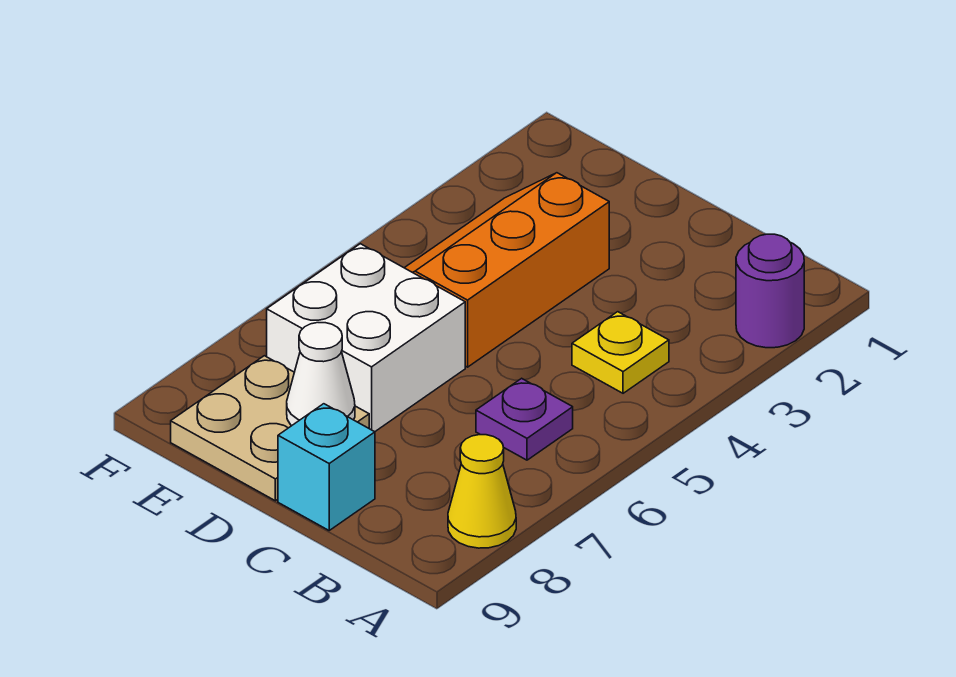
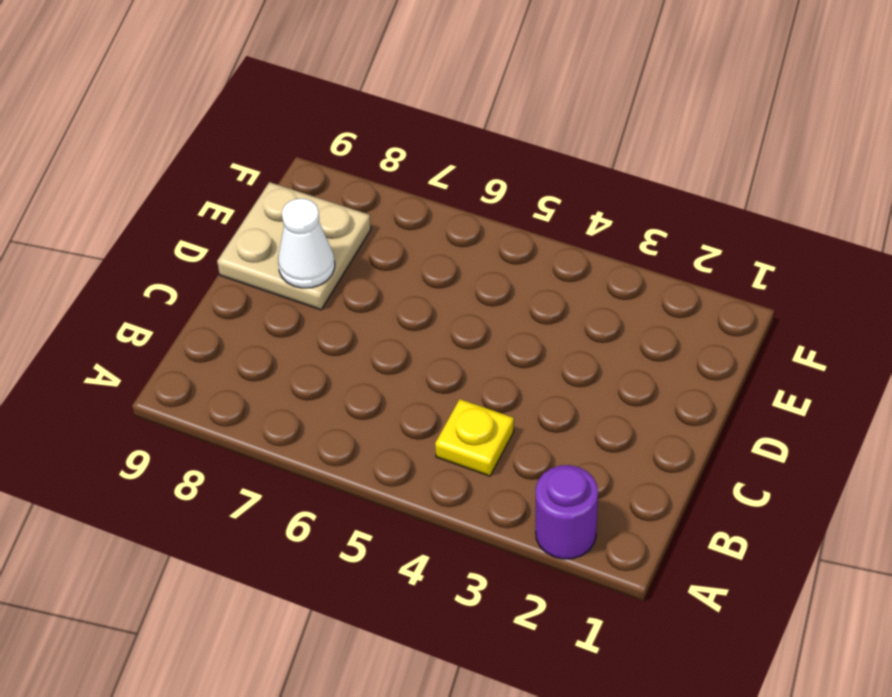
none -> yellow cone A8 level 1
none -> purple plate B6 level 1

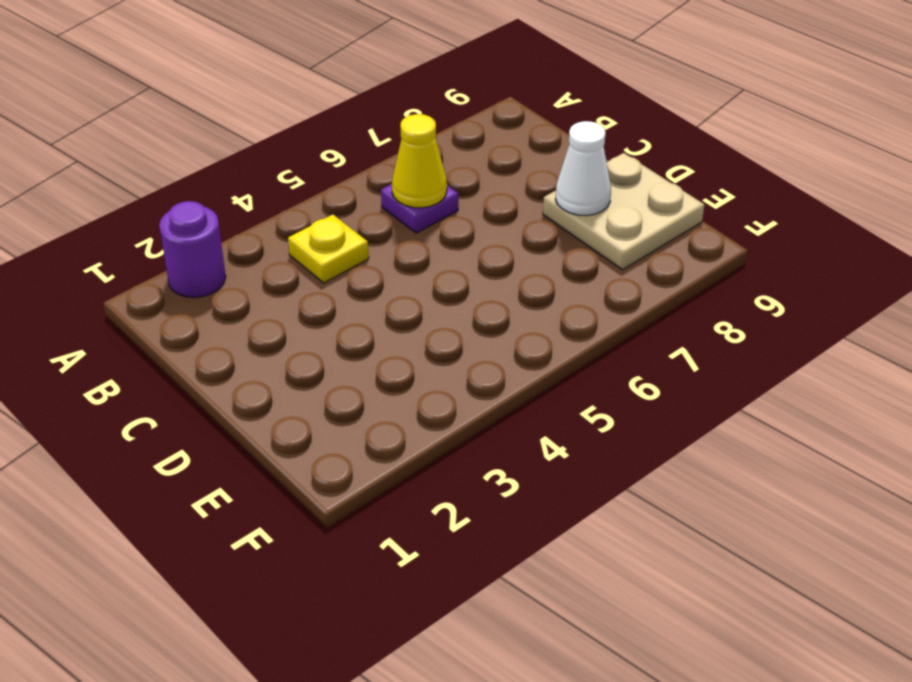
yellow cone B6 level 2 -> yellow cone A8 level 1
none -> cyan brick C9 level 1
none -> orange slope D3:E5 level 1 top D

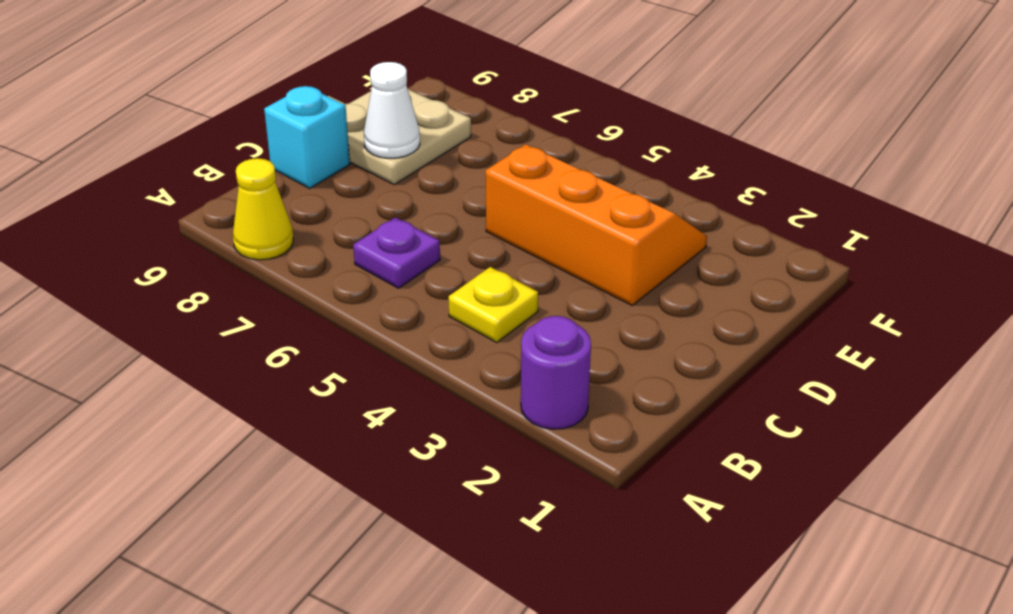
none -> white brick D6:E7 level 1

